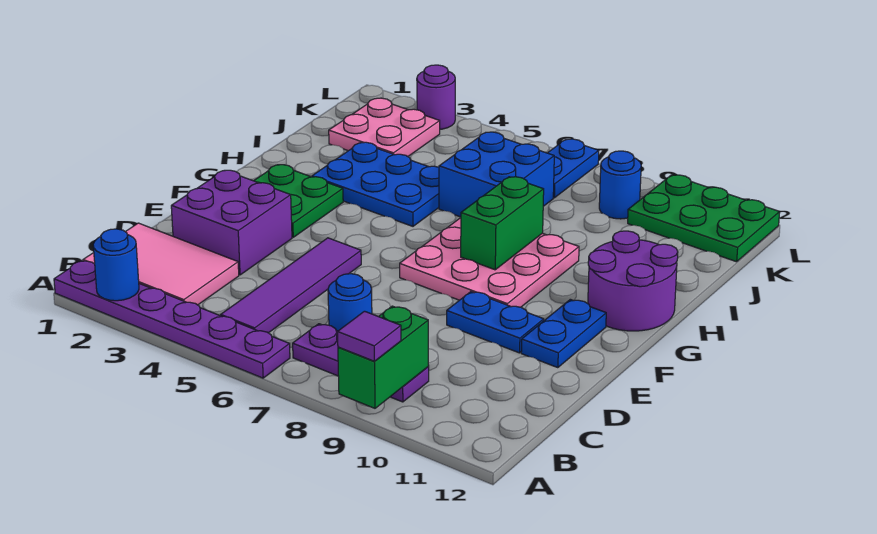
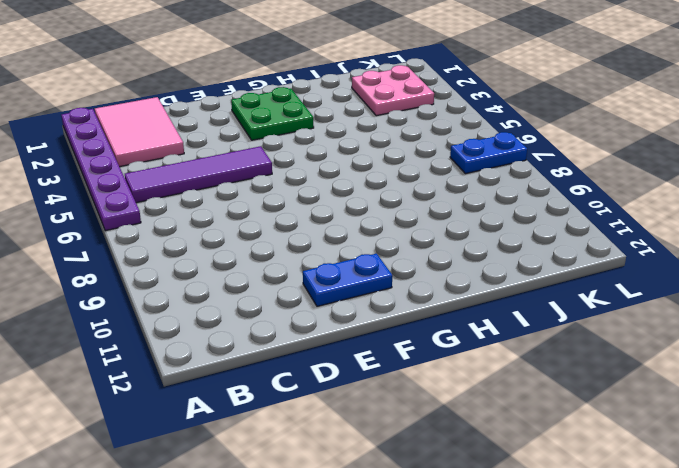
none -> purple plate B7:B9 level 1
none -> blue round brick C7 level 1
none -> purple brick D2:E3 level 1

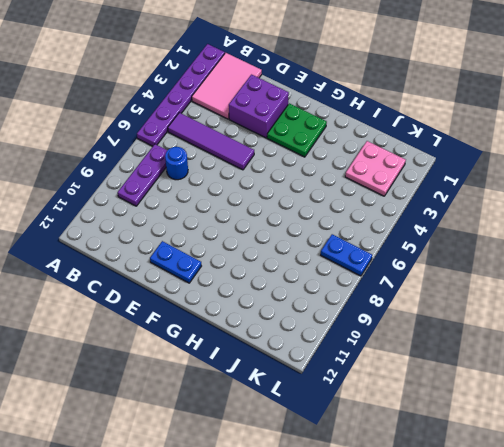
none -> blue plate E9:E10 level 1
none -> pink plate F7:H9 level 1
none -> purple round brick G11:H12 level 1

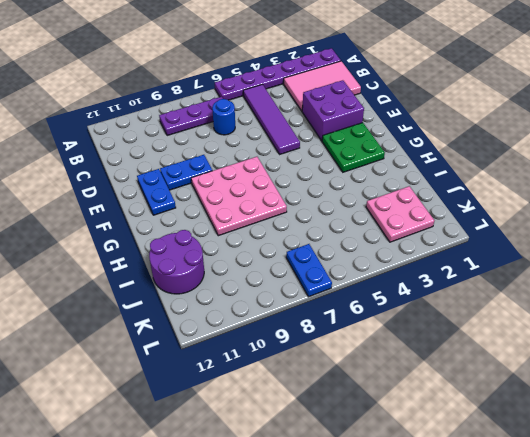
purple round brick I11:J12 level 1 -> purple round brick G11:H12 level 1
none -> blue plate H3:I5 level 1
none -> blue brick I6:J7 level 1
none -> blue round brick K9 level 1

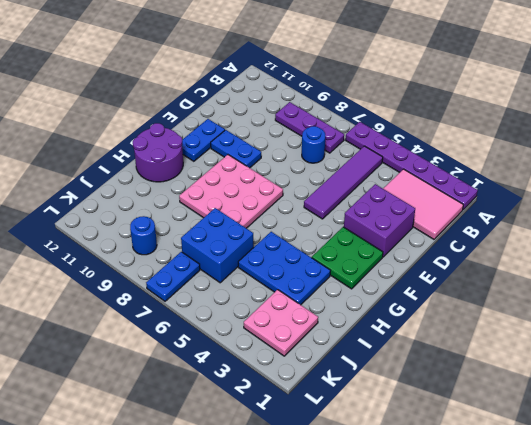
none -> green plate K10:L12 level 1
none -> purple round brick L3 level 1
none -> blue round brick A2 level 2

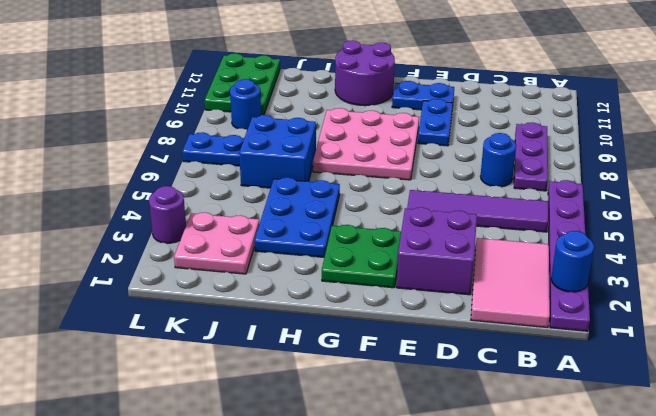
none -> green brick A9:B9 level 2
none -> green brick G8:H8 level 2
none -> purple tile A9 level 3

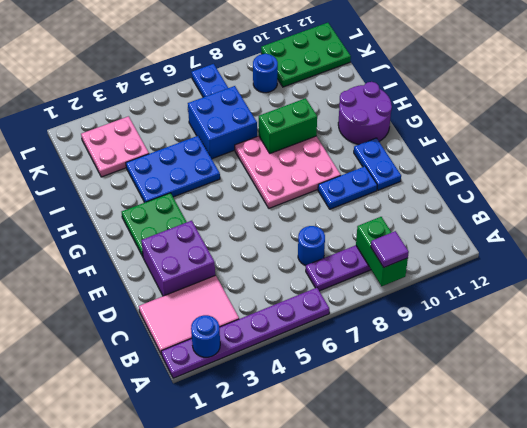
green brick H8:H9 level 2 -> green brick G8:H8 level 2
none -> purple tile B5:E5 level 1
none -> purple round brick L3 level 1

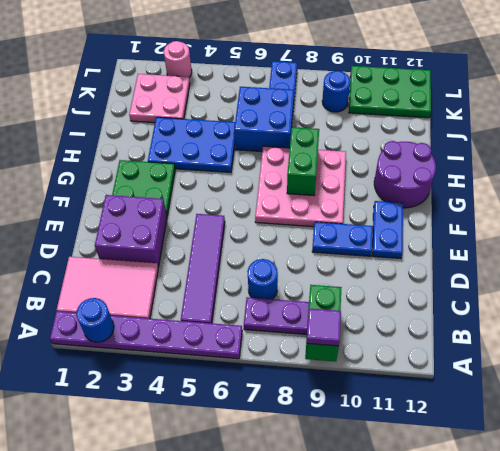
pink round brick L3 level 1 -> purple round brick L3 level 1

